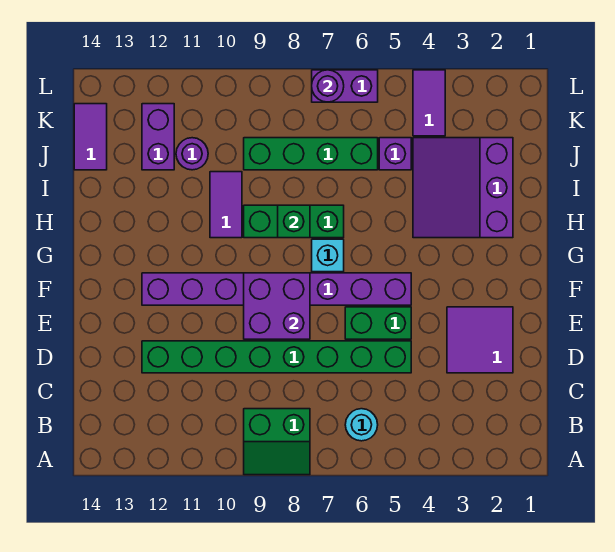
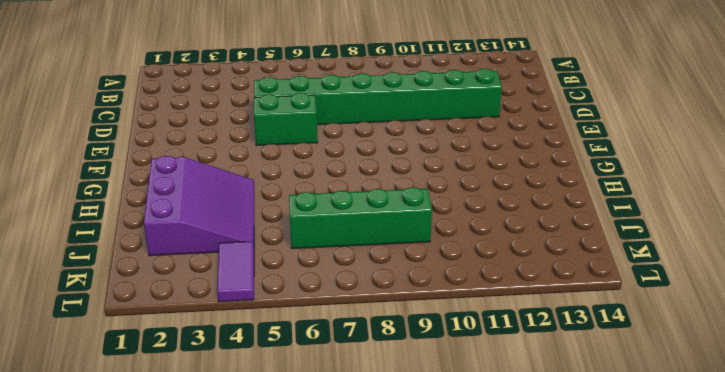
none -> green slope A8:B9 level 1 top B
none -> cyan round brick B6 level 1
none -> purple tile D2:E3 level 1

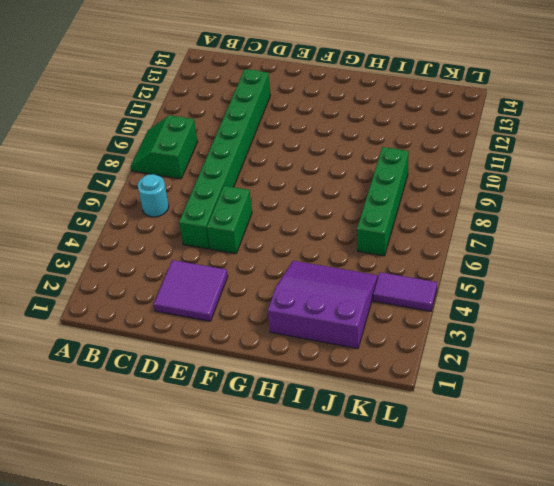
none -> purple brick F5:F12 level 1
none -> cyan brick G7 level 1
none -> green brick H7:H9 level 1

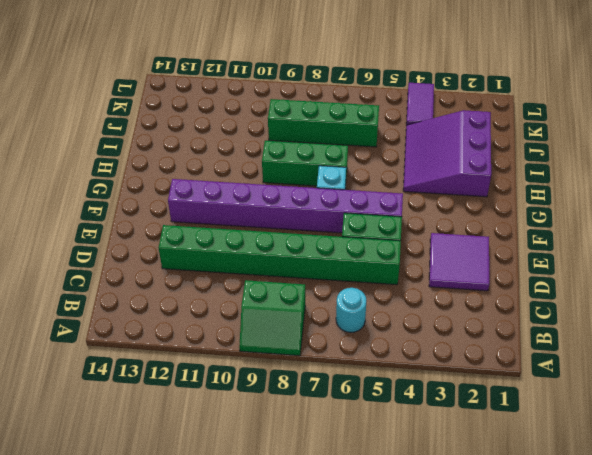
none -> purple tile H10:I10 level 1
none -> purple brick J5 level 1
none -> purple round brick J11 level 1

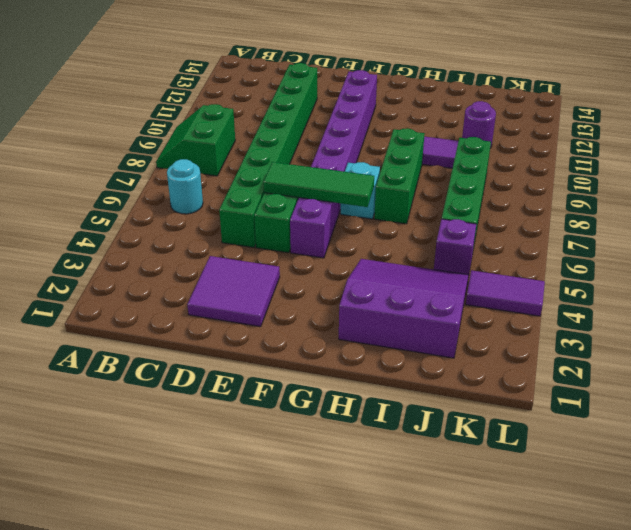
green tile E6:G6 level 2 -> none
none -> purple brick J12:K12 level 1
none -> purple tile J14:K14 level 1
none -> purple brick L6:L7 level 1

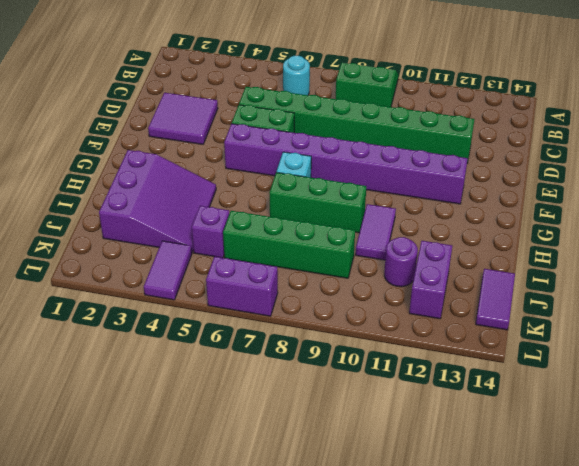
none -> purple brick E8:F9 level 2
none -> green brick H8 level 2
none -> purple round brick L7 level 2

